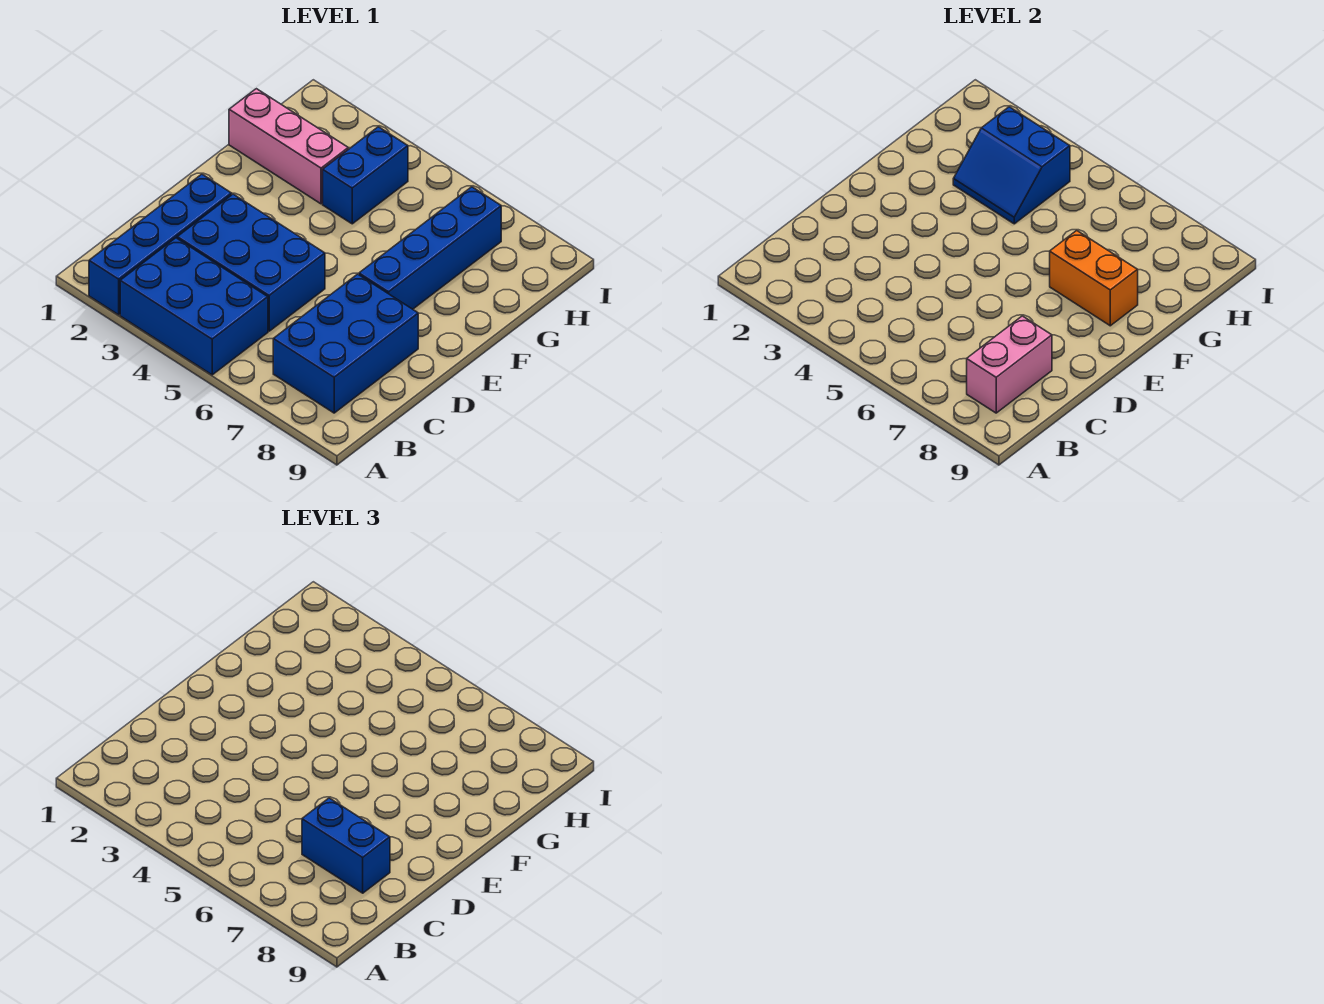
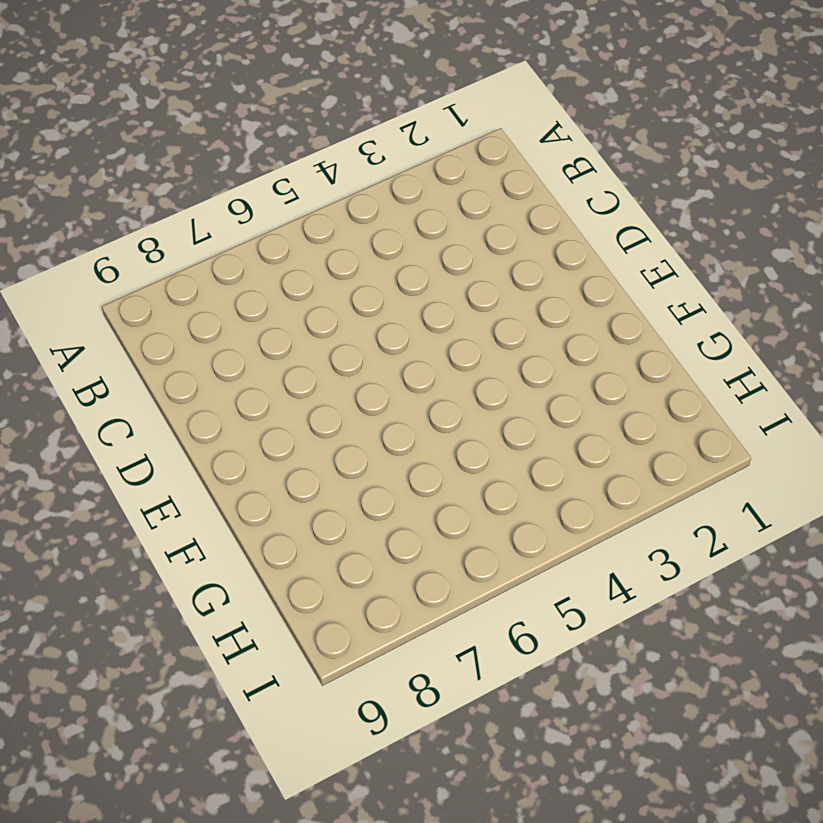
none -> blue brick A2:D2 level 1
none -> blue brick A3:B5 level 1

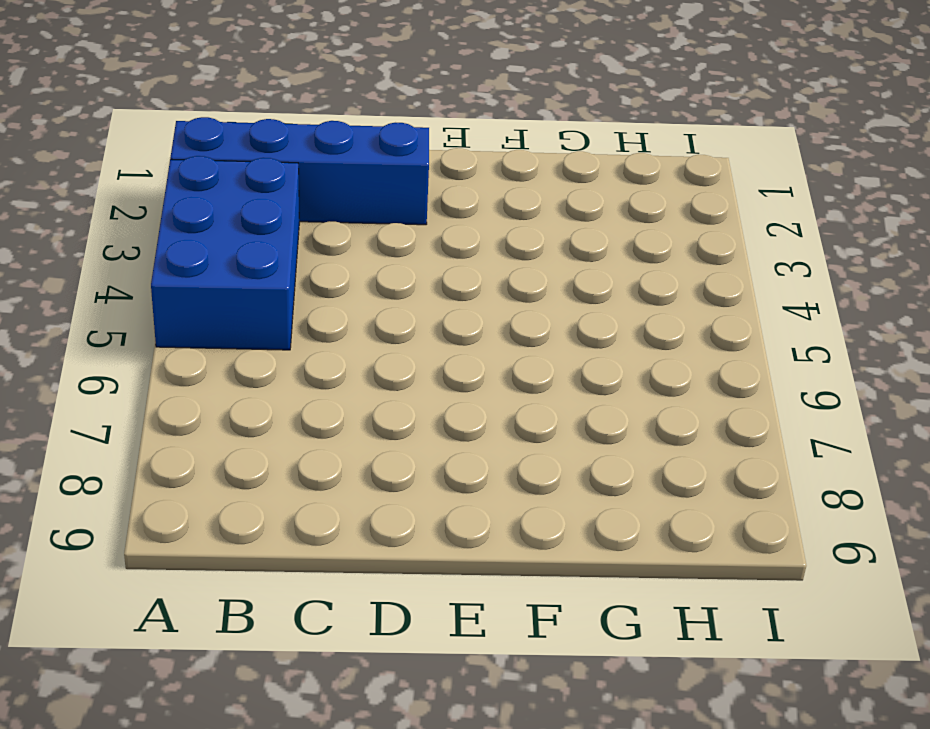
none -> blue brick B7:D8 level 1
none -> blue brick C3:D5 level 1

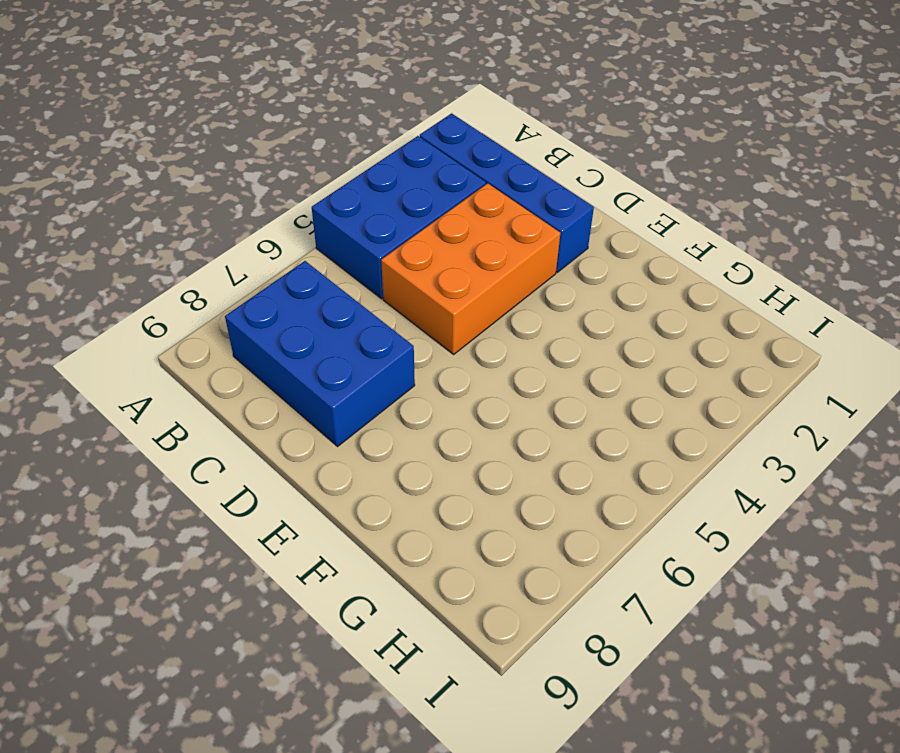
orange brick C3:D5 level 1 -> blue brick C3:D5 level 1
none -> blue brick E7:H7 level 1
none -> pink brick G1:G3 level 1

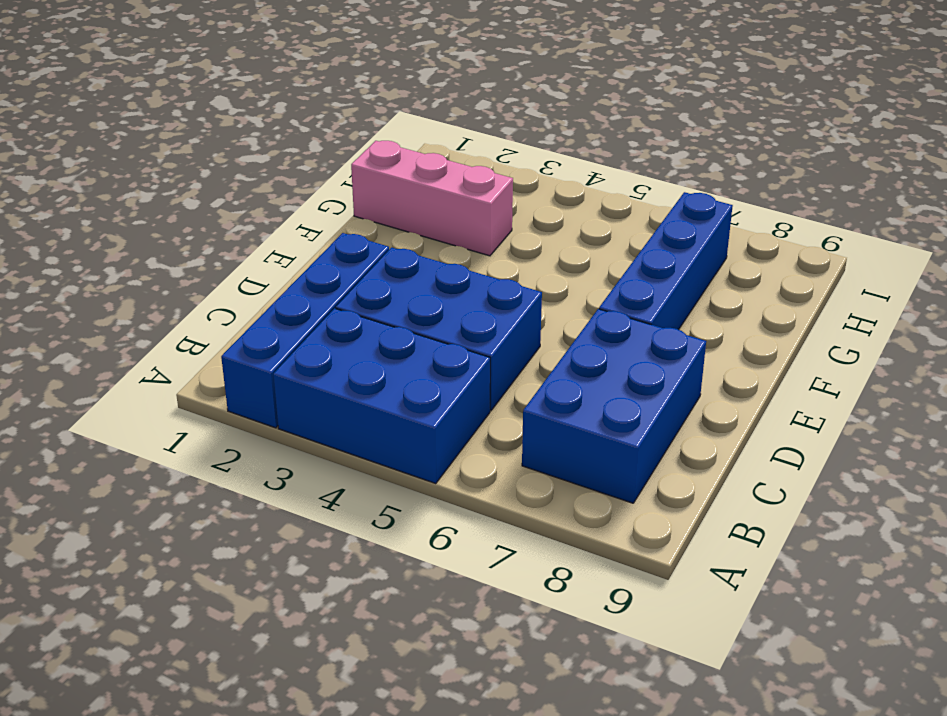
none -> blue brick G4:H4 level 1
none -> pink brick B8:C8 level 2

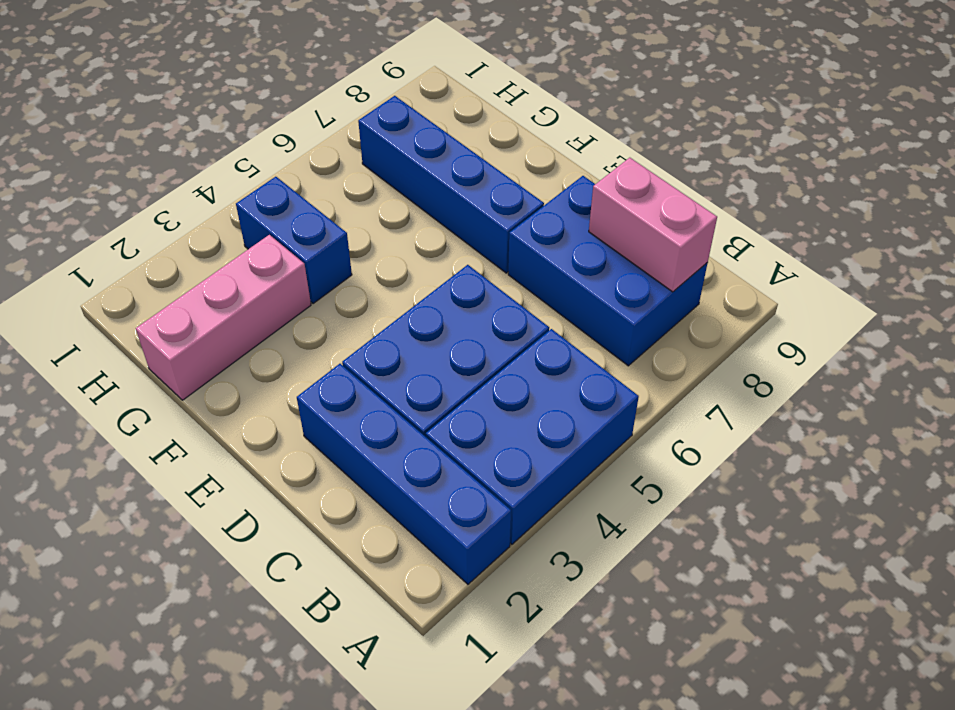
none -> orange brick F7:F8 level 2
none -> blue slope G3:H4 level 2 top H

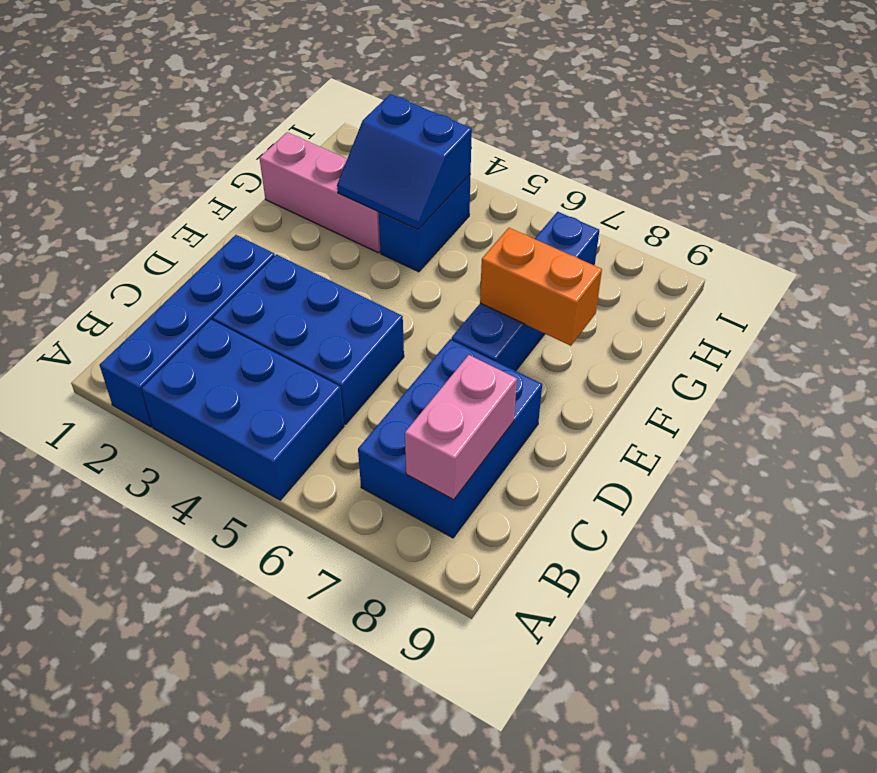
none -> blue brick C7:C8 level 3

